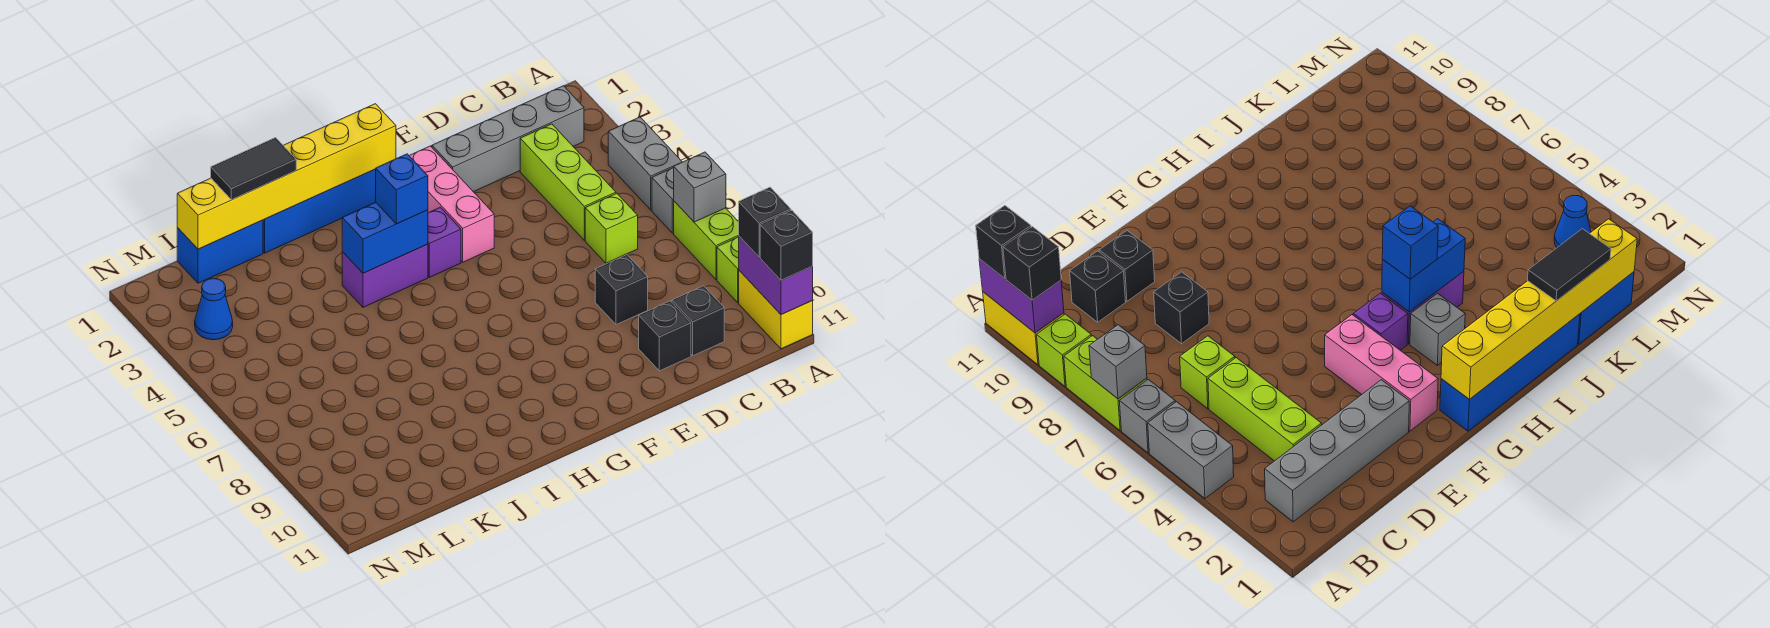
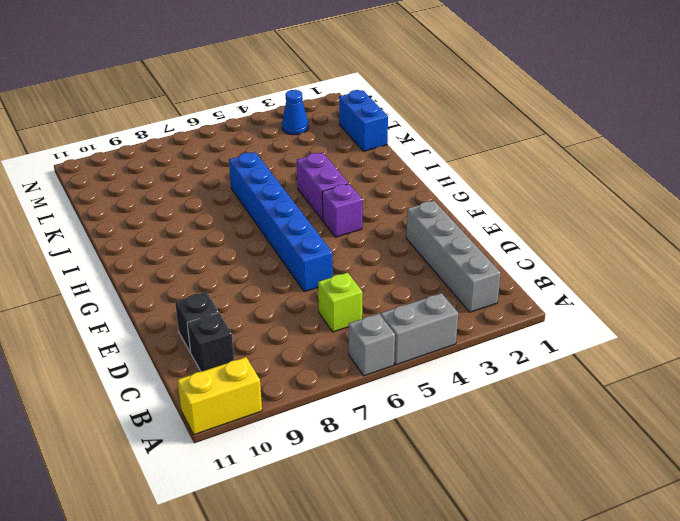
blue brick E6:J6 level 1 -> none
none -> lime brick A7:A8 level 1
none -> lime brick A9 level 1
none -> lime brick C3:C5 level 1

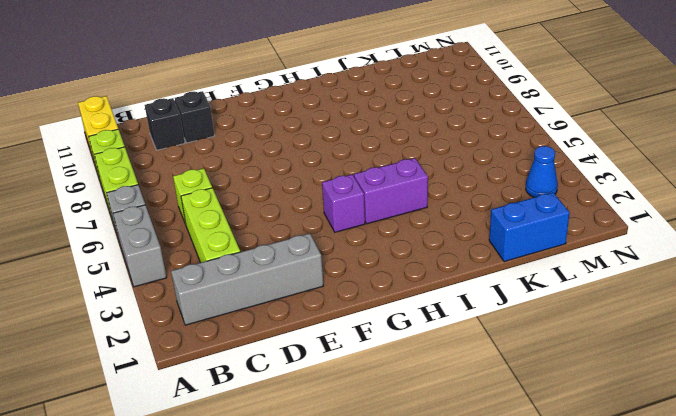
none -> black brick D8 level 1
none -> pink brick F2:F4 level 1
none -> blue brick G1:J1 level 1

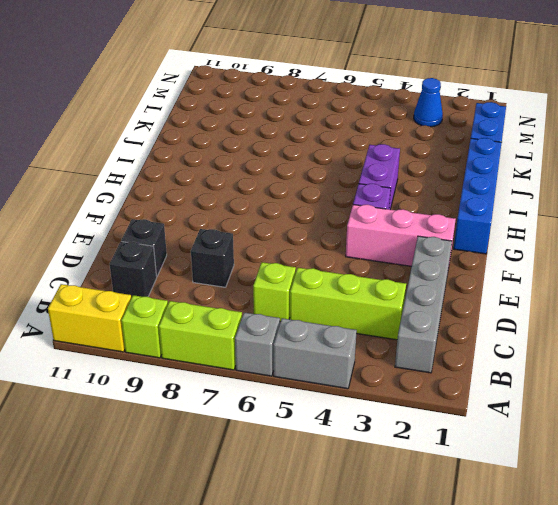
none -> grey brick H3 level 1
none -> grey brick A7 level 2
none -> purple brick A10:A11 level 2

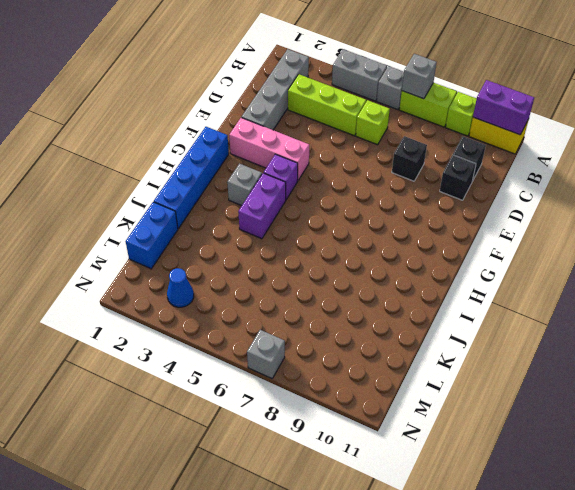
grey brick N7 level 1 -> none
none -> yellow brick G1:L1 level 2
none -> blue brick H4:I4 level 2
none -> black brick A10 level 3

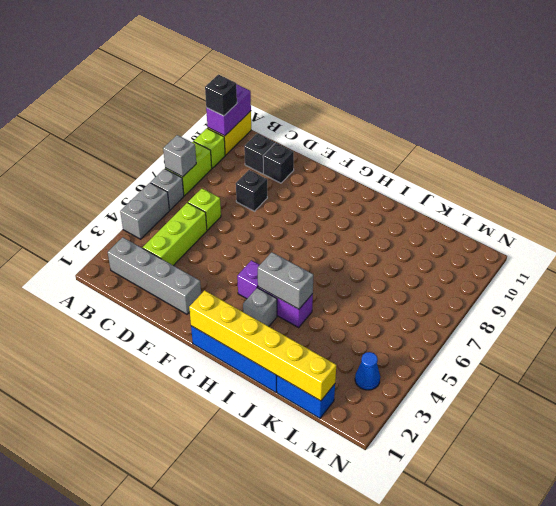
grey brick H4:I4 level 2 -> blue brick H4:I4 level 2
none -> pink brick F2:F4 level 1
none -> black brick A11 level 3
none -> blue brick H4 level 3

